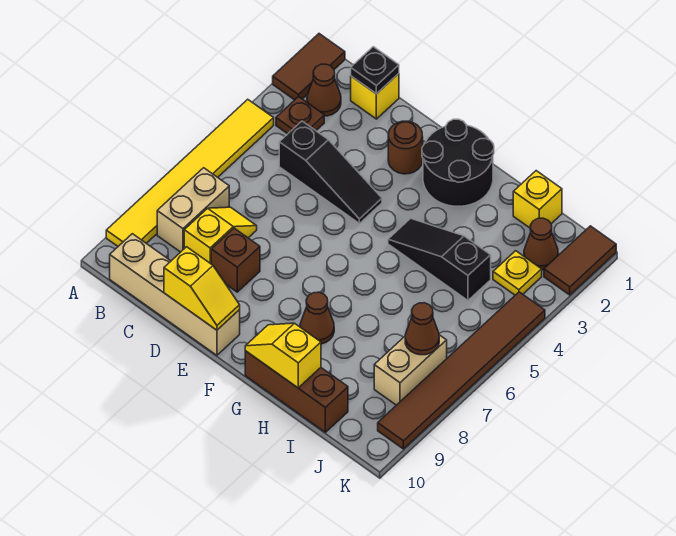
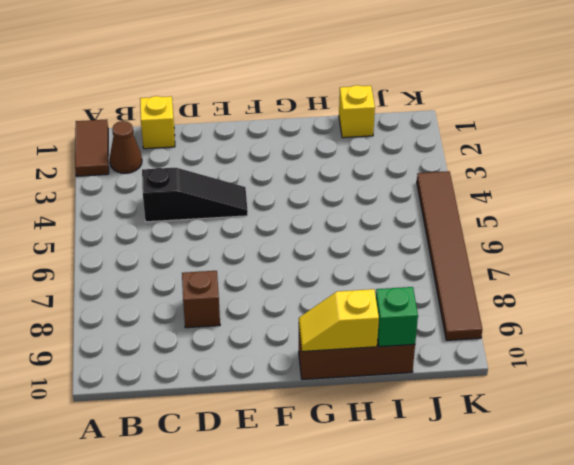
green brick I10 level 2 -> none
none -> yellow tile A4:A9 level 1
none -> brown plate B3 level 1
none -> tan brick B7:B8 level 1

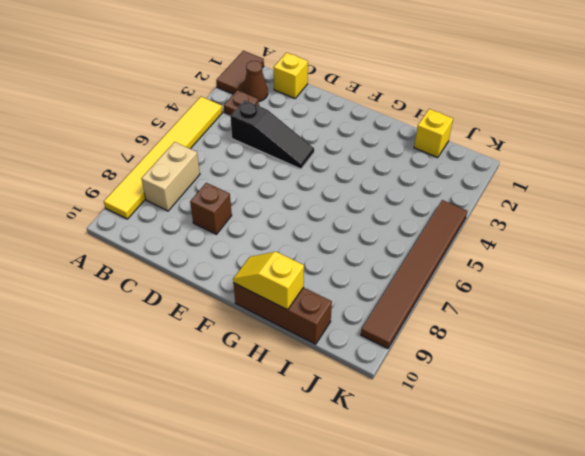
none -> tan brick B10:E10 level 1
none -> yellow slope C7:C8 level 1 top 8
none -> brown round brick E2 level 1

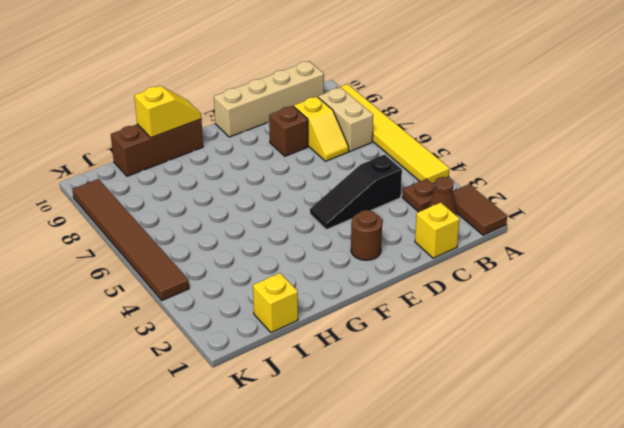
none -> black round brick F1:G2 level 1
none -> black slope G4:I4 level 1 top I
none -> brown cone G8 level 1

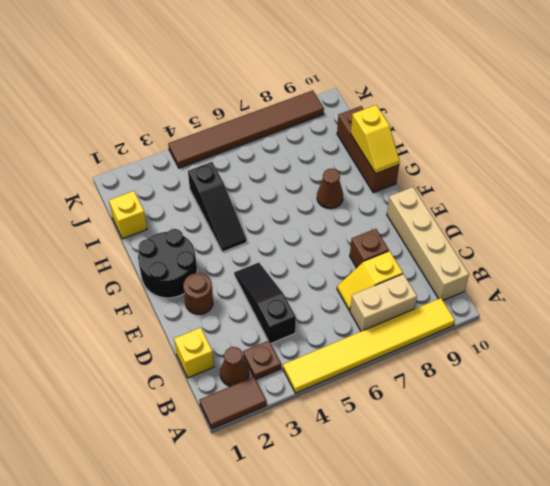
none -> brown cone J2 level 1
none -> yellow plate J3 level 1
none -> tan brick J7:J8 level 1

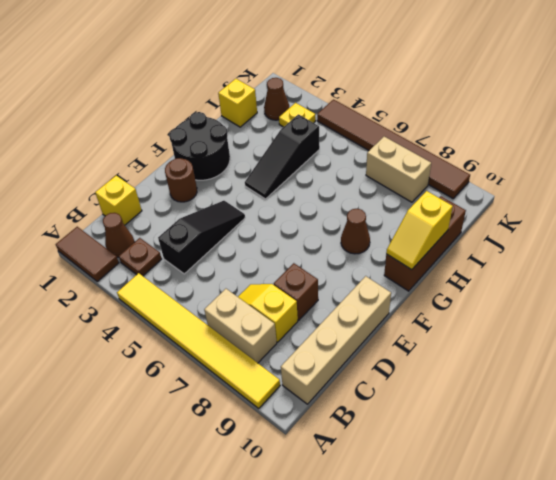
none -> brown tile K1:K2 level 1
none -> black plate C1 level 2
none -> yellow slope D10:E10 level 2 top D

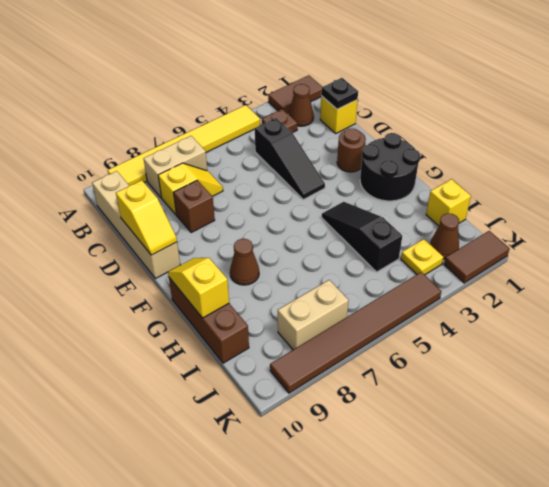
none -> brown cone J7 level 2

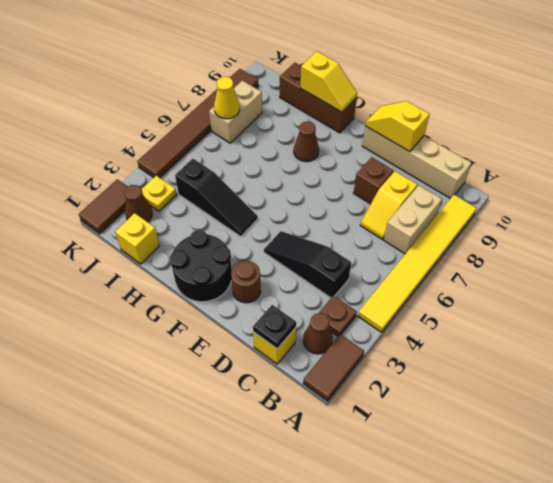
yellow cone J7 level 2 -> brown cone J7 level 2

